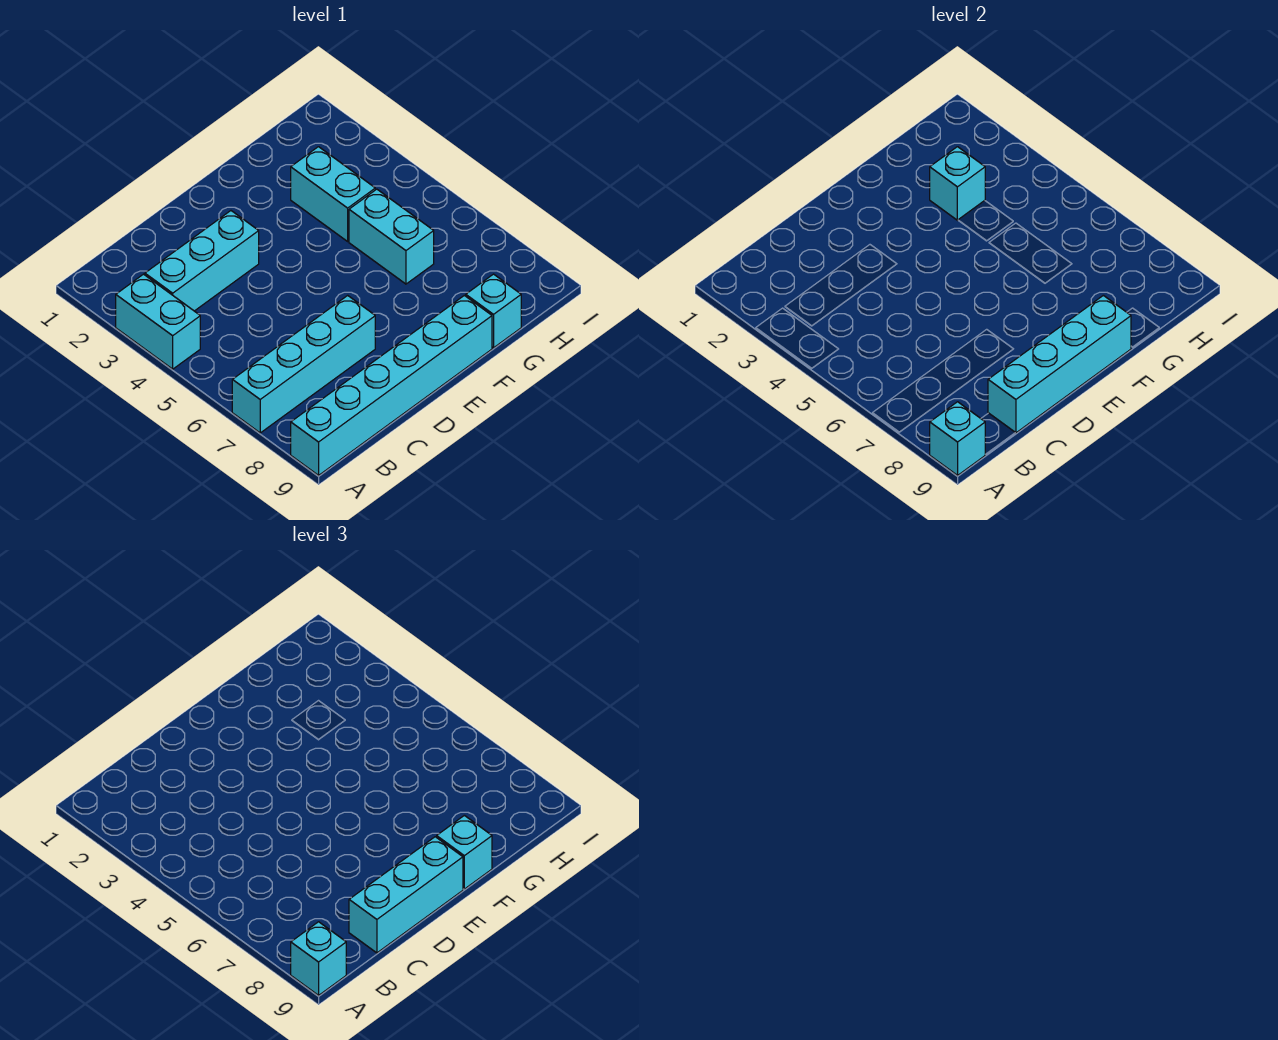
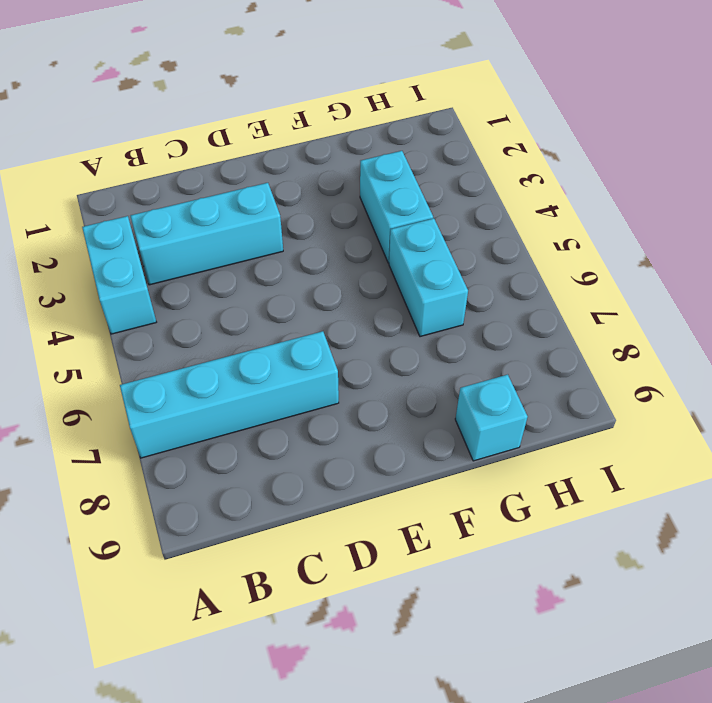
none -> cyan brick A9:F9 level 1
none -> cyan brick A9 level 2
none -> cyan brick C9:F9 level 2

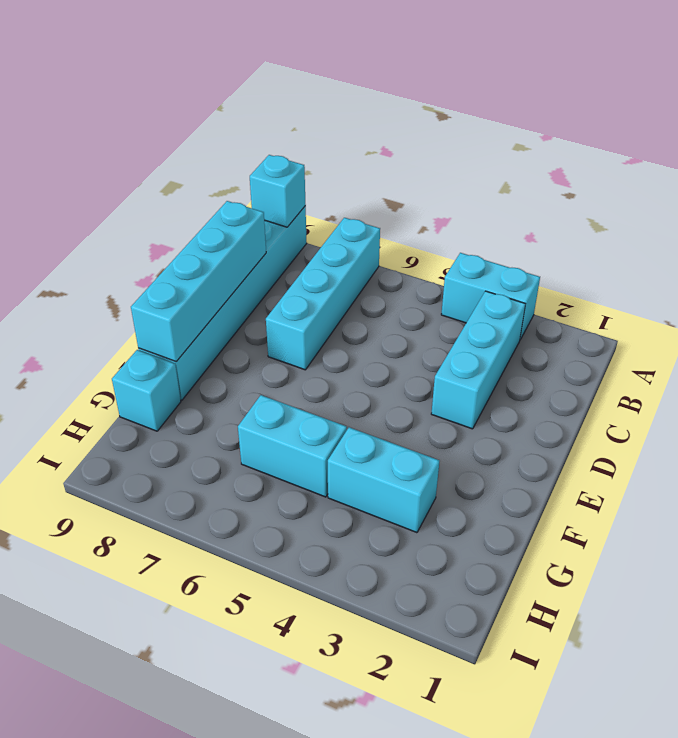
none -> cyan brick G3 level 2
none -> cyan brick A9 level 3
none -> cyan brick C9:E9 level 3

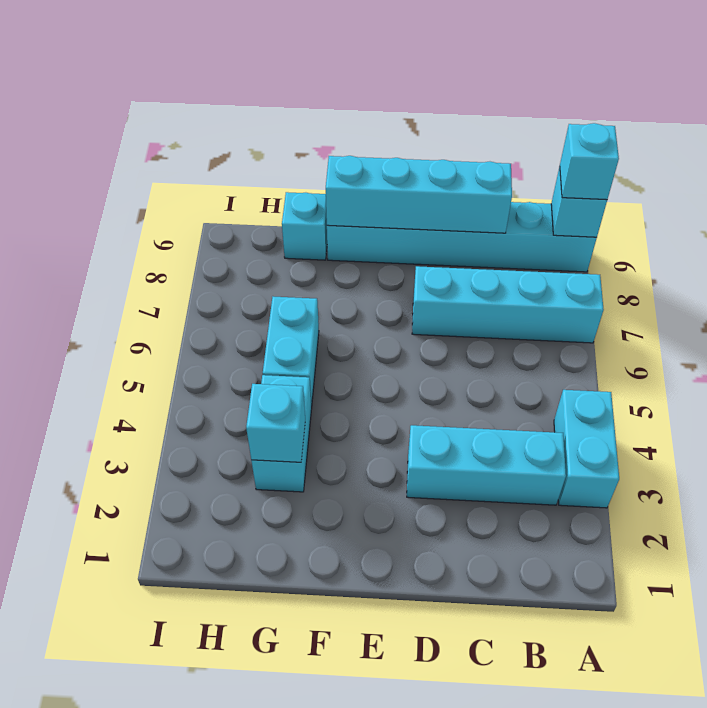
none -> cyan brick C9:E9 level 3
none -> cyan brick F9 level 3

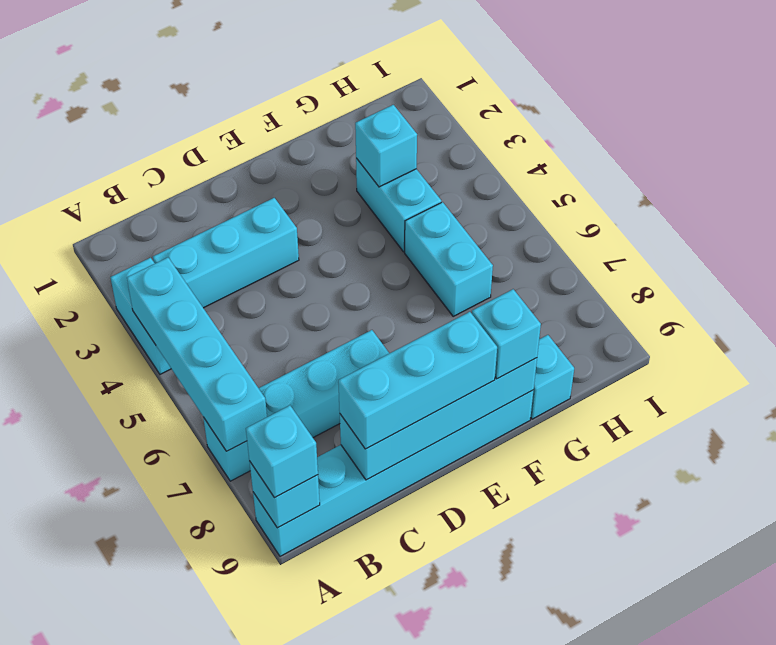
cyan brick A4:A7 level 2 -> none

